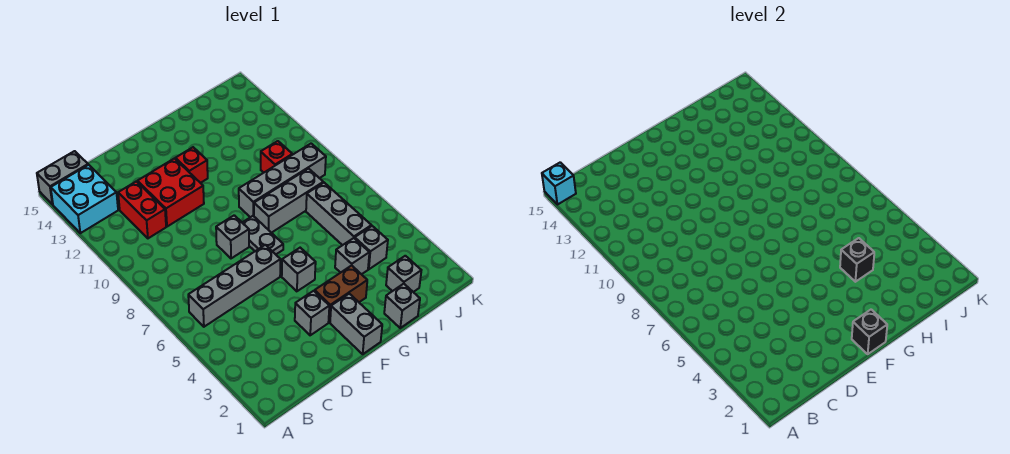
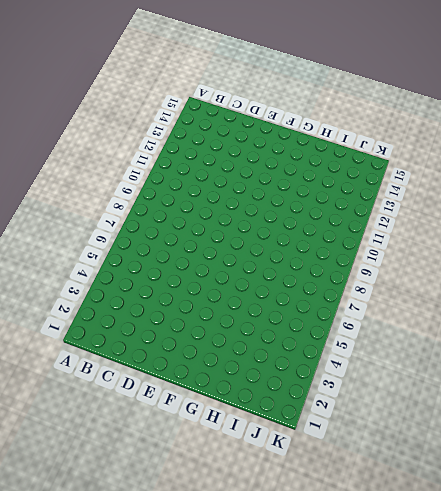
none -> cyan brick A13:B14 level 1
none -> grey brick A15:B15 level 1
none -> grey brick B6:E6 level 1

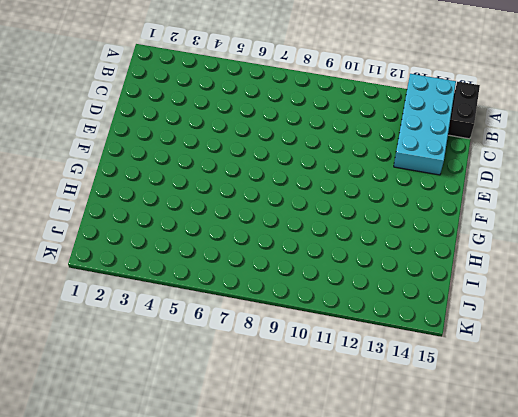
cyan brick A13:D14 level 1 -> cyan brick A13:B14 level 1
black brick A15:B15 level 1 -> grey brick A15:B15 level 1
none -> grey brick B6:E6 level 1
none -> red brick C11:C12 level 1
none -> red brick D11:E12 level 1

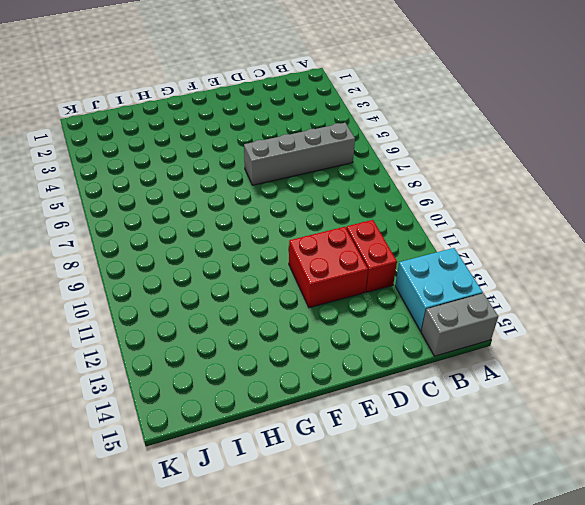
none -> grey brick E3 level 1
none -> grey brick E8 level 1
none -> grey brick F1:F2 level 1

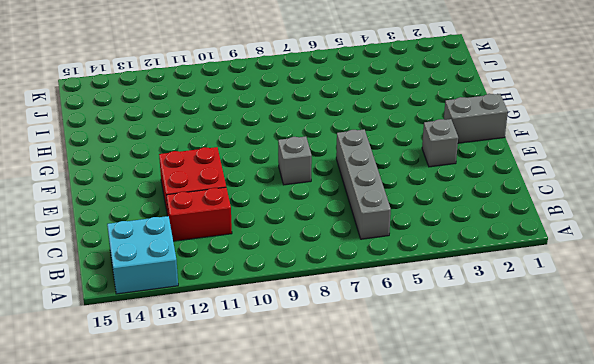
none -> grey brick A15:B15 level 1
none -> brown brick F3:G3 level 1
none -> grey brick F5 level 1

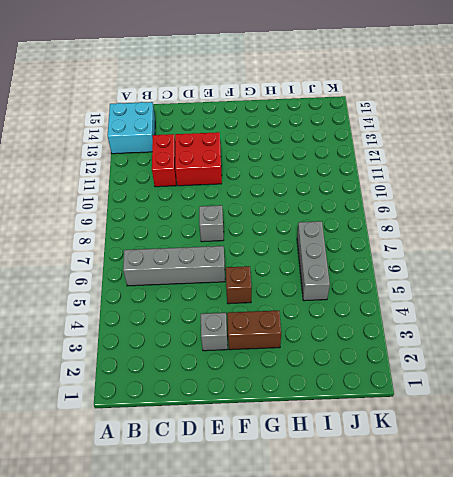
brown brick F5 level 1 -> grey brick F5 level 1
none -> grey brick A15:B15 level 1
none -> grey brick F1:F2 level 1
none -> grey plate F7:F8 level 1

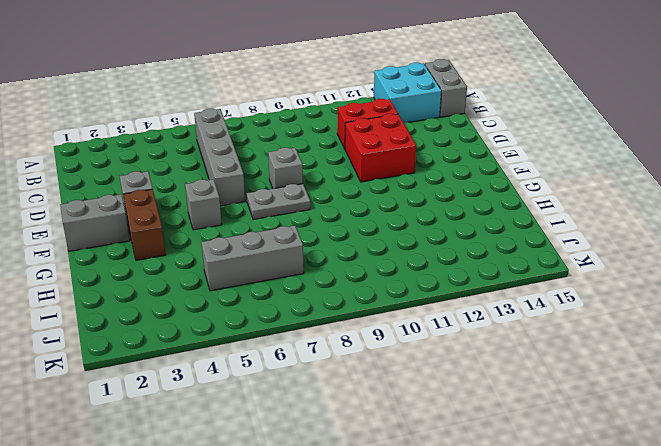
none -> red brick F12 level 1
none -> grey brick G8:I8 level 1
none -> grey brick G9:J9 level 1

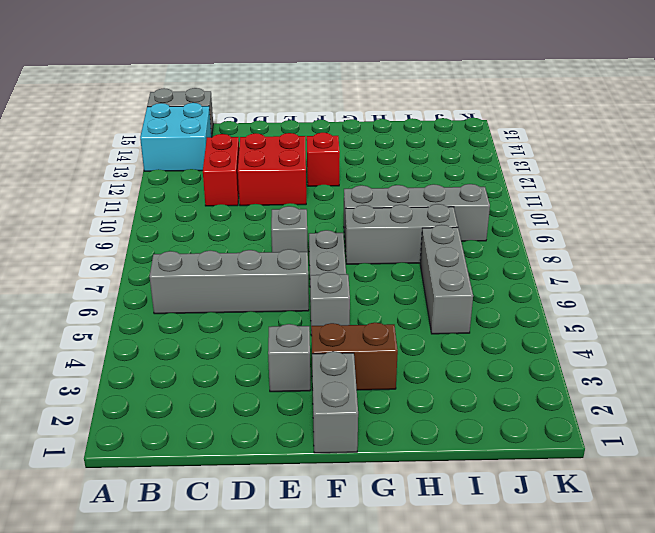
none -> grey brick H1 level 1
none -> grey brick H4 level 1
none -> grey brick I2 level 1

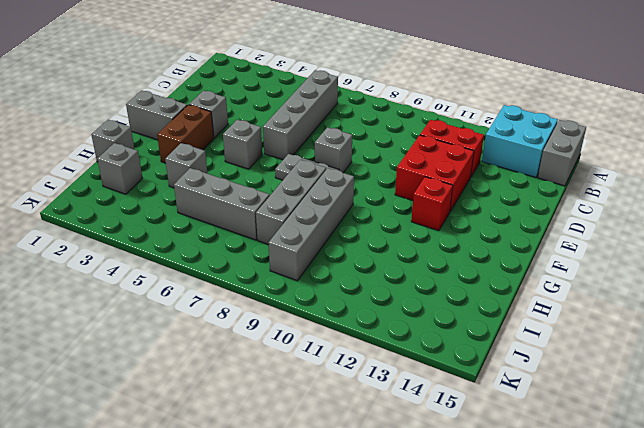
none -> grey brick I4 level 1
none -> red brick I10 level 1
none -> cyan brick A15 level 2

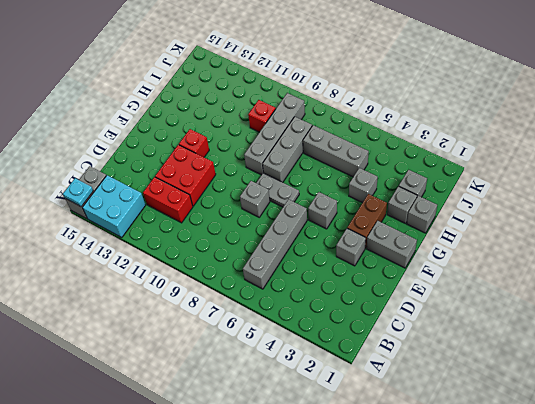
cyan plate A15 level 2 -> cyan brick A15 level 2
grey brick H2 level 1 -> grey brick I4 level 1
none -> black brick F1 level 2
none -> black brick H4 level 2

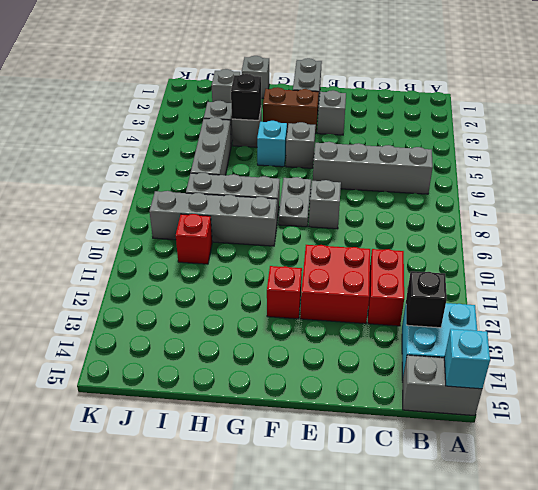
black brick B13 level 2 -> black brick F1 level 2
cyan brick G5 level 1 -> none

